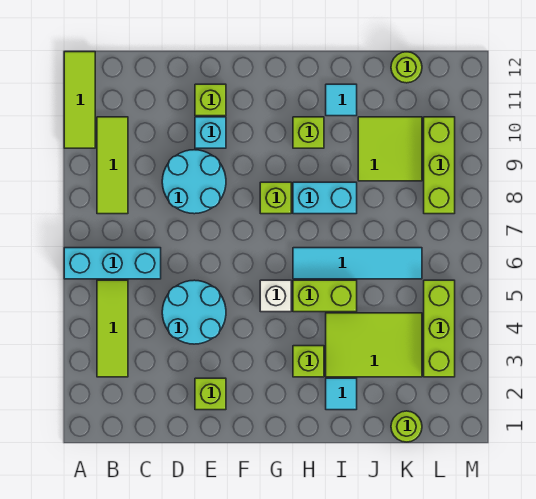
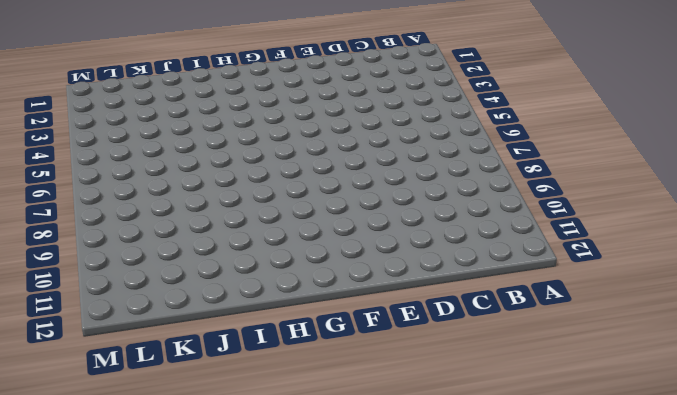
none -> cyan brick A6:C6 level 1
none -> lime tile A10:A12 level 1
none -> lime tile B3:B5 level 1

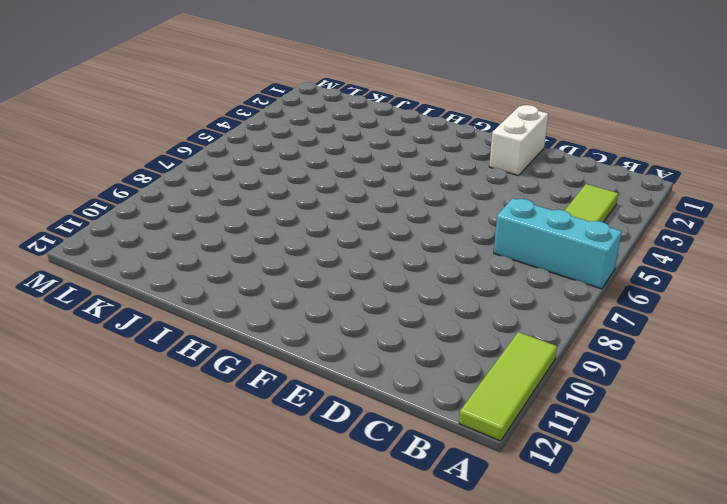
white brick E1:E2 level 1 -> lime brick E2 level 1
none -> lime tile B8:B10 level 1
none -> cyan round brick D4:E5 level 1
none -> cyan round brick D8:E9 level 1

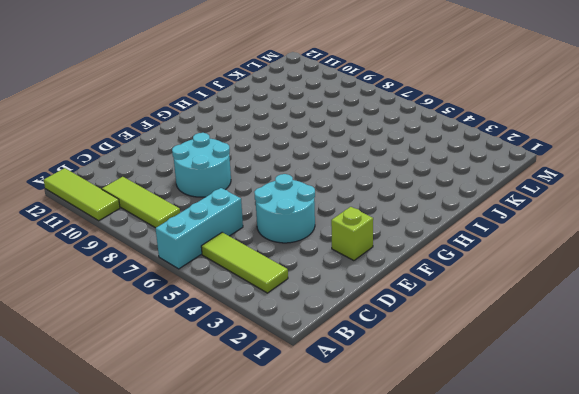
none -> cyan brick E10 level 1
none -> lime brick E11 level 1
none -> white brick G5 level 1

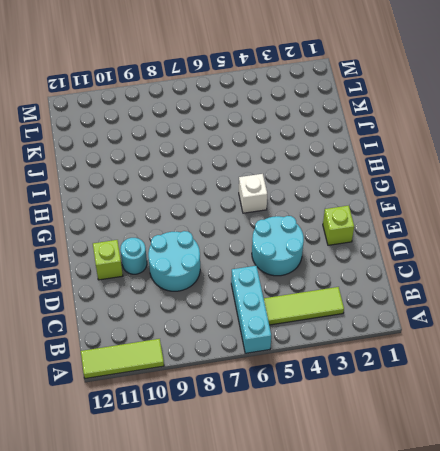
cyan round brick E10 level 1 -> cyan brick E10 level 1
none -> lime tile B8:B10 level 1
none -> lime brick G8 level 1
none -> lime brick H3 level 1

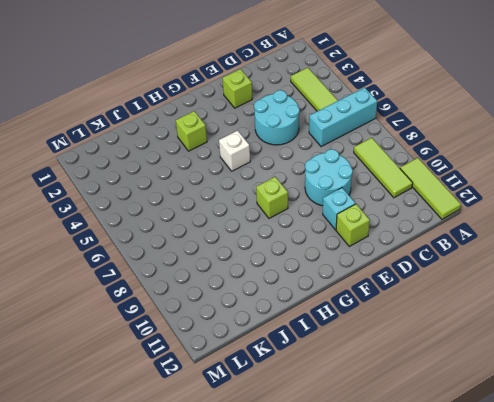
none -> lime brick H5:I5 level 1
none -> cyan tile H6:K6 level 1
none -> cyan brick H8:I8 level 1

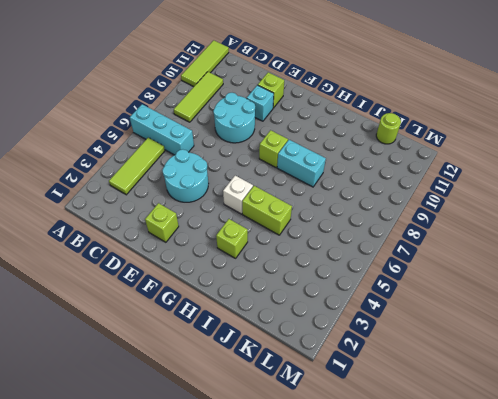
none -> cyan tile H6:K6 level 1
none -> lime brick H10 level 1
none -> cyan tile I2 level 1

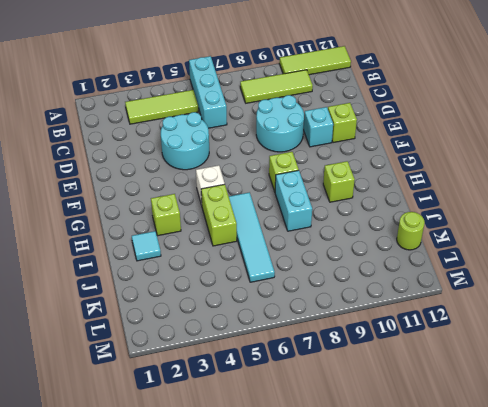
none -> lime brick E2 level 1
none -> lime tile I3:K4 level 1
none -> cyan tile I11 level 1

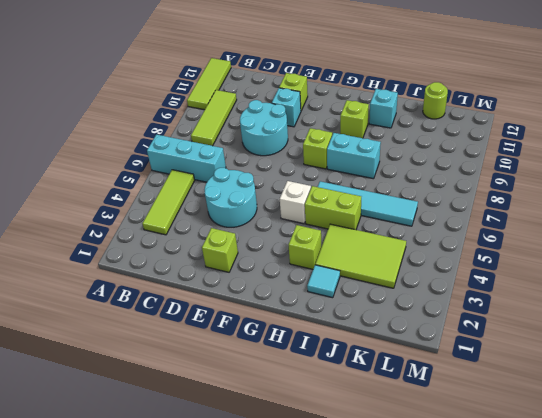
cyan brick I11 level 1 -> cyan tile I11 level 1
none -> lime tile J9:K10 level 1
none -> lime round brick K1 level 1
none -> lime brick L3:L5 level 1

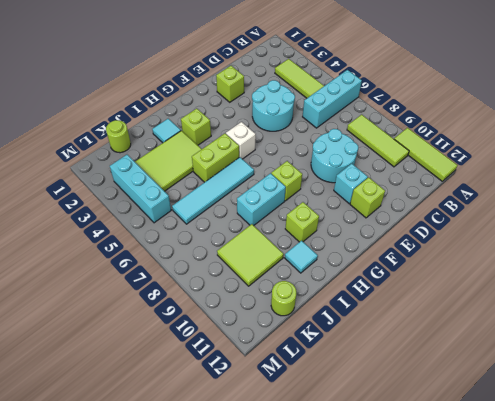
cyan brick L3:L5 level 1 -> lime brick L3:L5 level 1
none -> lime brick L8:L10 level 1

